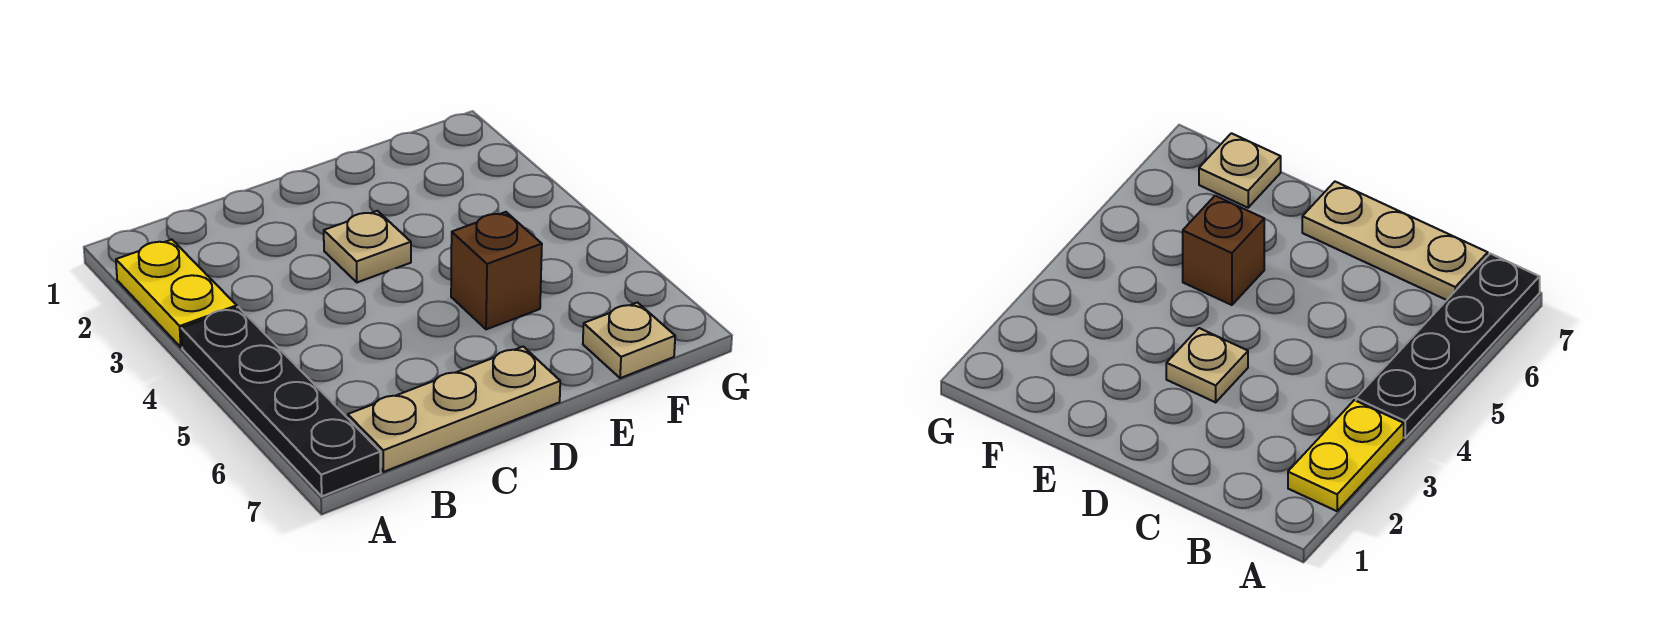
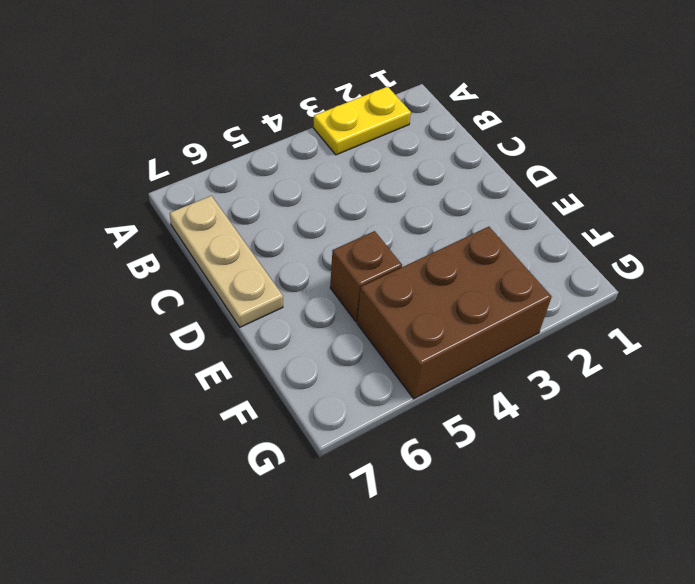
brown brick F3:G5 level 1 -> none
none -> black plate A4:A7 level 1
none -> tan plate D3 level 1

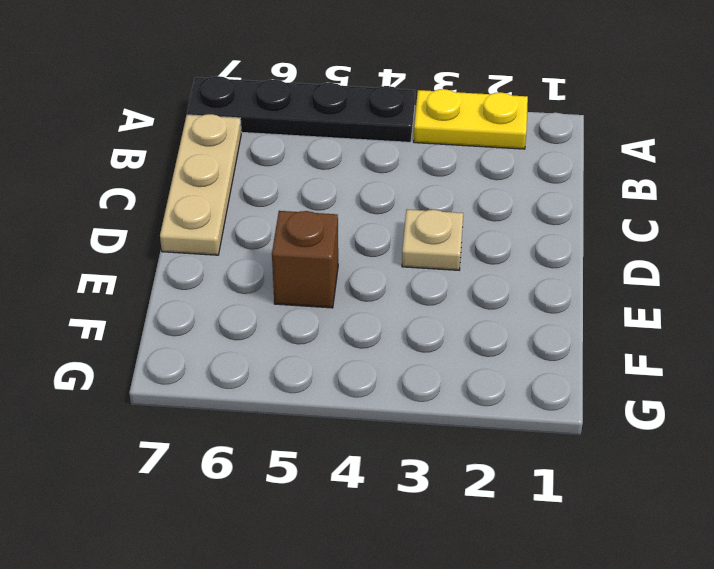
none -> tan plate F7 level 1

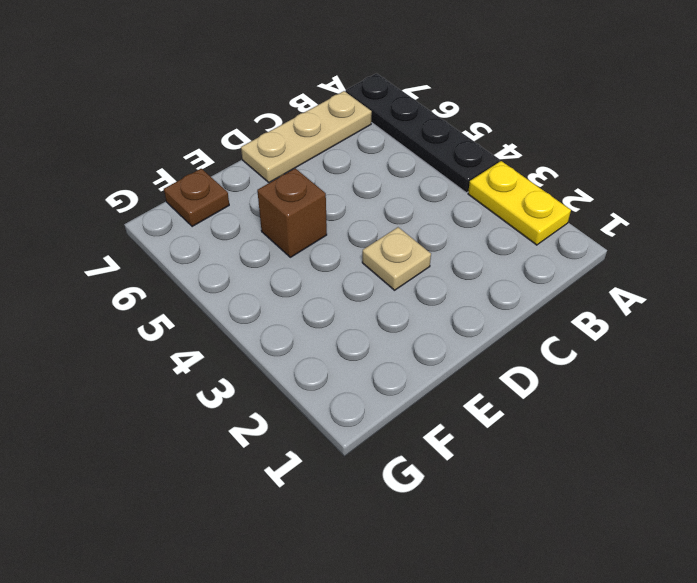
brown plate F7 level 1 -> tan plate F7 level 1

